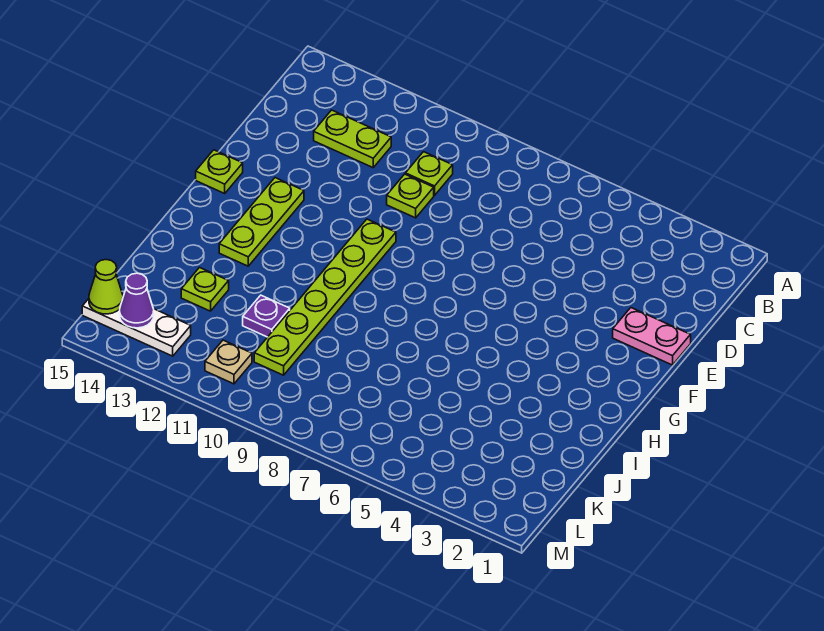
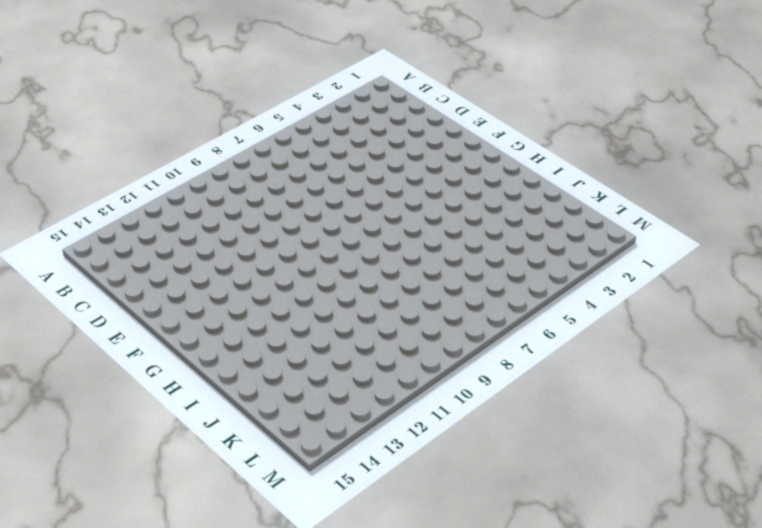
none -> lime plate C10 level 1
none -> lime plate C12:C13 level 1
none -> lime plate D10 level 1

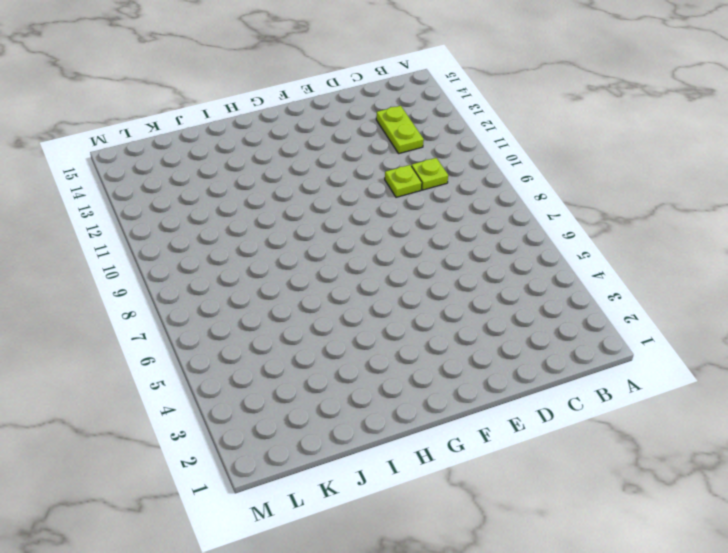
none -> pink plate E1:E2 level 1
none -> lime plate F10:K10 level 1
none -> lime plate F13:H13 level 1

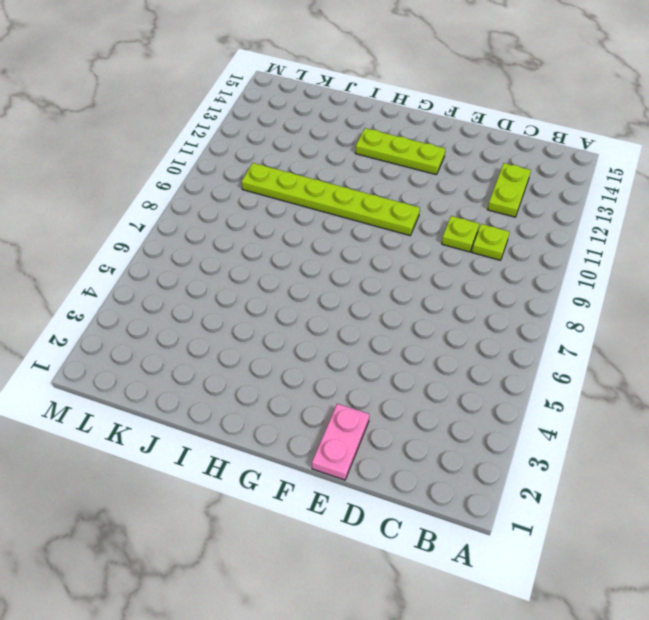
none -> lime plate F15 level 1
none -> purple plate J11 level 1
none -> lime plate J13 level 1

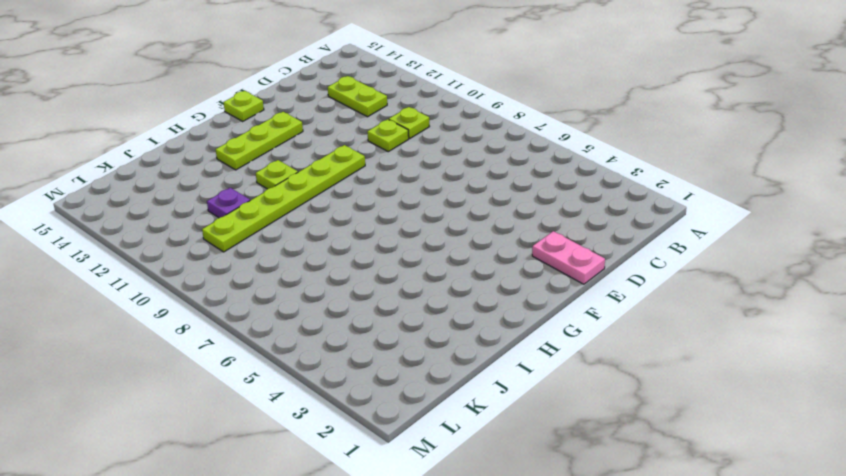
lime plate H11 level 1 -> lime plate J13 level 1
none -> tan plate L11 level 1
none -> white plate L13:L15 level 1
none -> purple cone L14 level 2

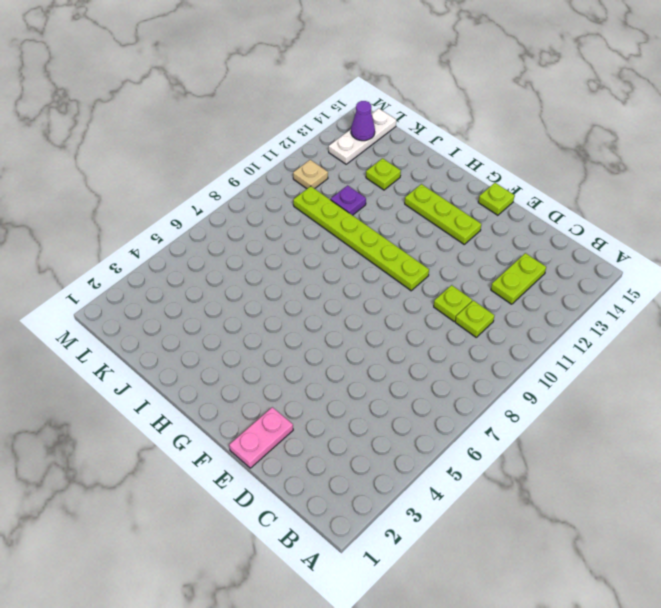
none -> lime cone L15 level 2

